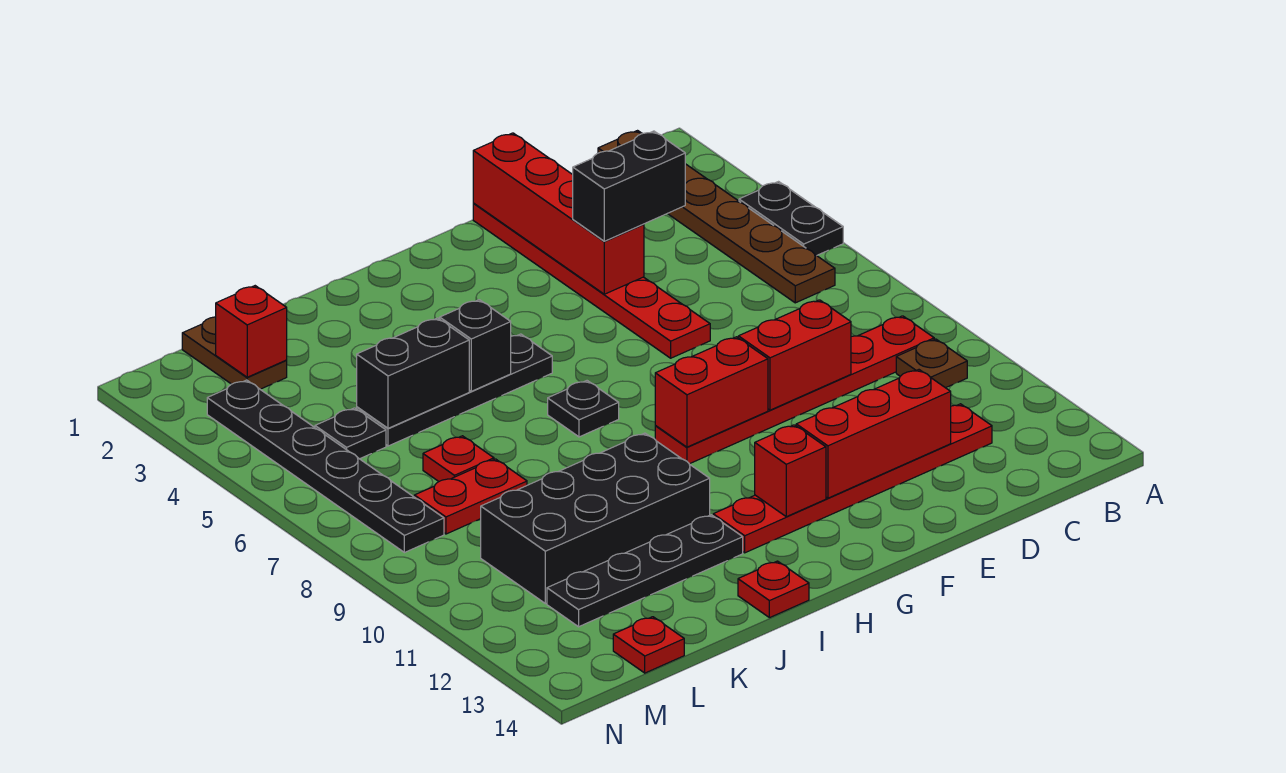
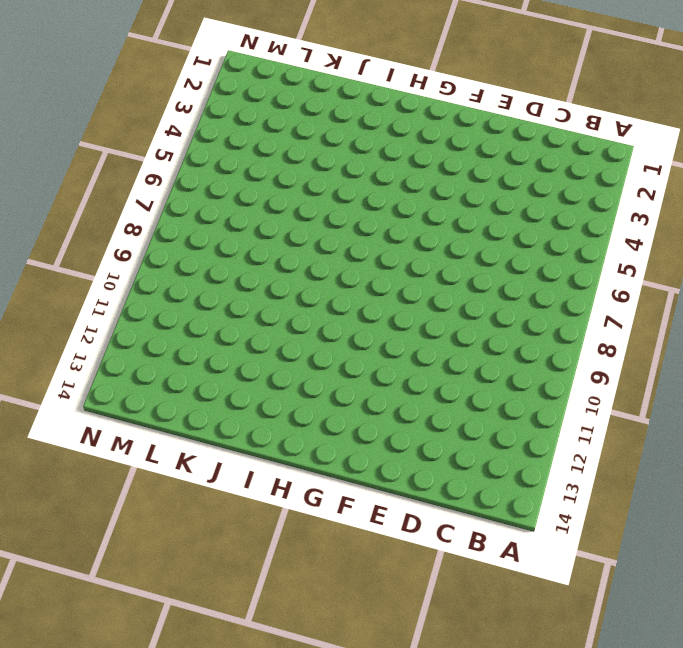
none -> black plate A4:A5 level 1
none -> brown plate B1:B6 level 1
none -> red plate B9:G9 level 1

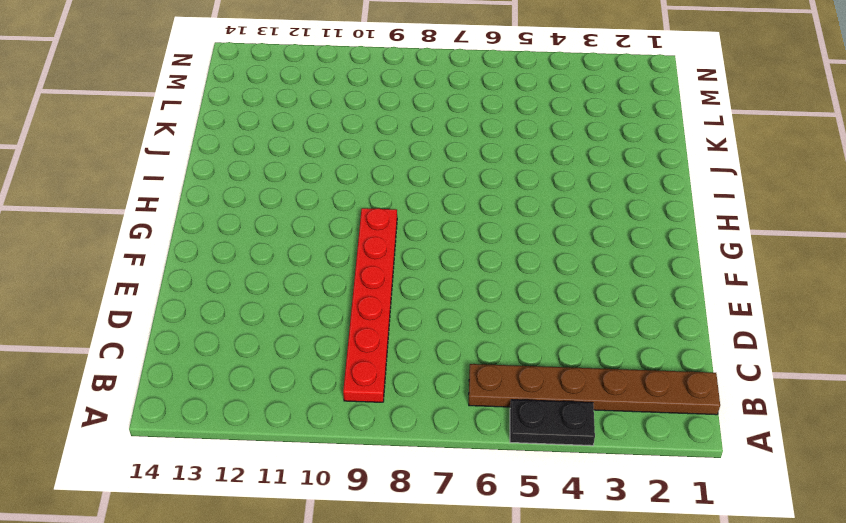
none -> brown plate B10 level 1
none -> red plate C12:H12 level 1
none -> red plate E1:E6 level 1

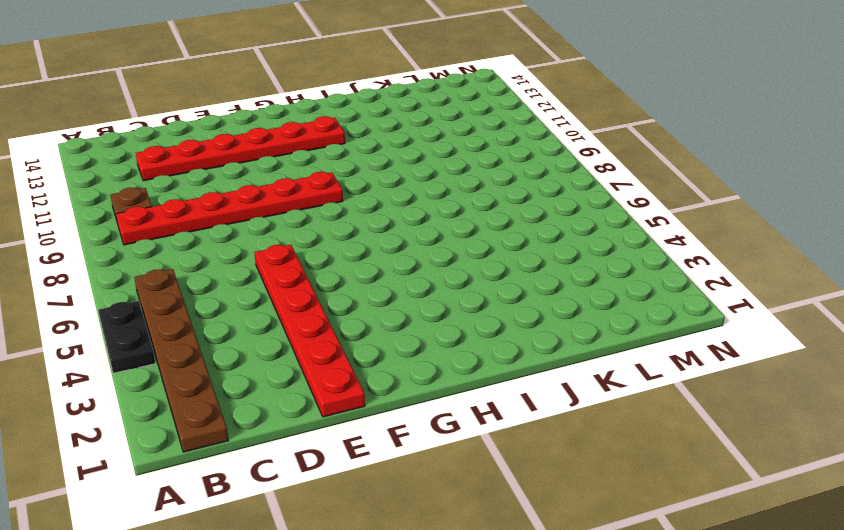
none -> black plate H5:K5 level 1
none -> black plate H7 level 1
none -> black brick I10:L11 level 1

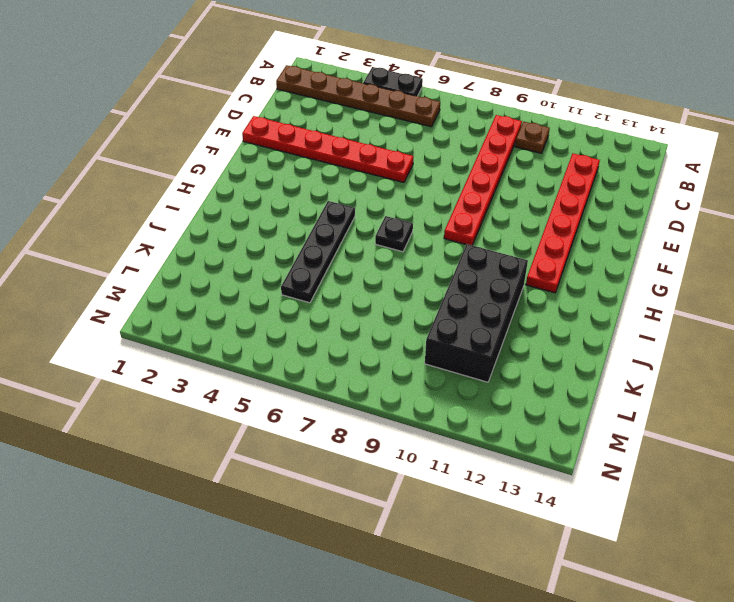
none -> black plate I12:L12 level 1
none -> red plate I14 level 1
none -> red plate K7 level 1

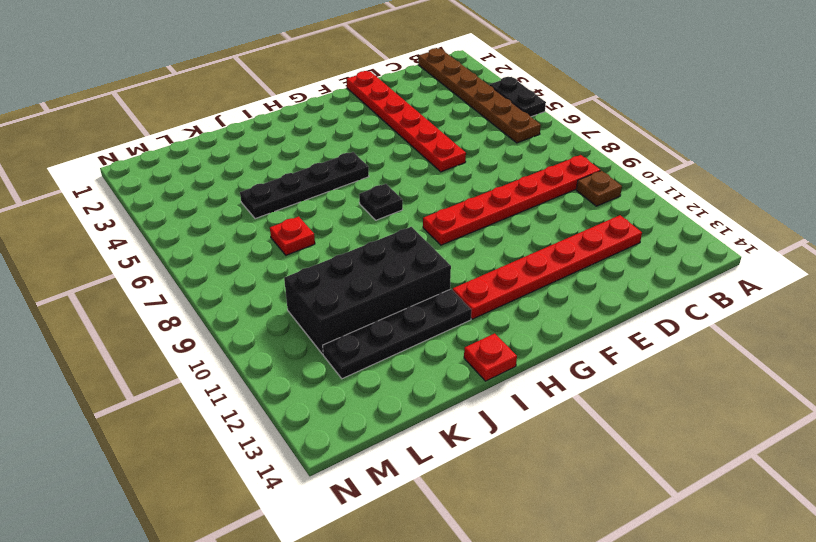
none -> red plate K8:L8 level 1
none -> brown plate L1:L2 level 1
none -> black plate L5 level 1

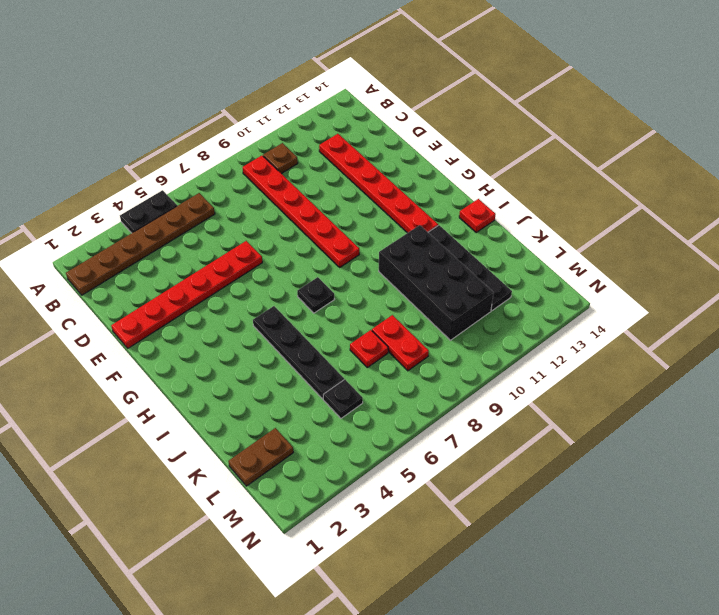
none -> red plate L14 level 1
none -> black plate M3:M8 level 1
none -> red brick D9:E9 level 2

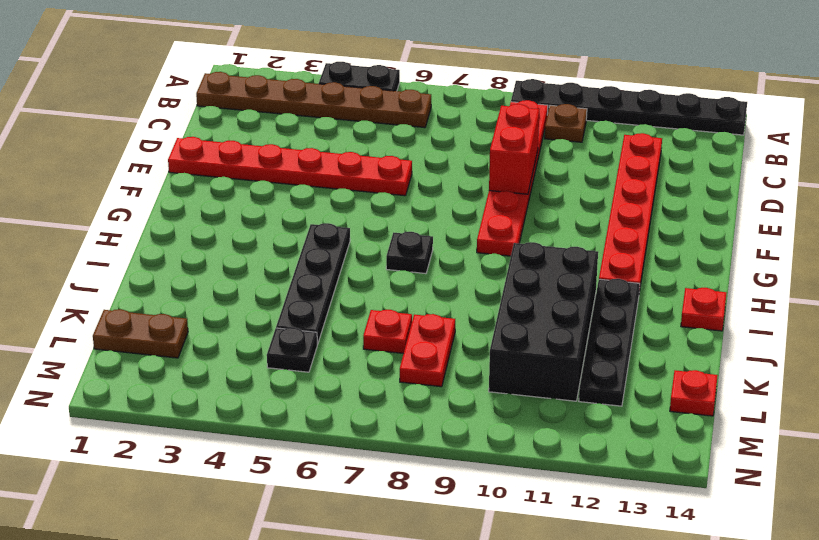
black plate A9:A14 level 1 -> black plate M3:M8 level 1
none -> red brick D12:F12 level 2
none -> red brick E1:E4 level 2
none -> red brick F9:G9 level 2

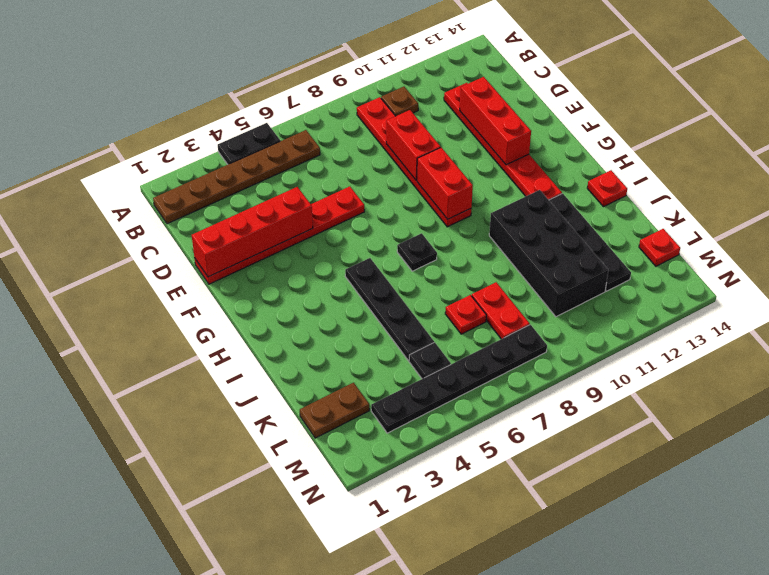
none -> red brick G12 level 2
none -> black brick I5 level 2
none -> black brick J5:K5 level 2

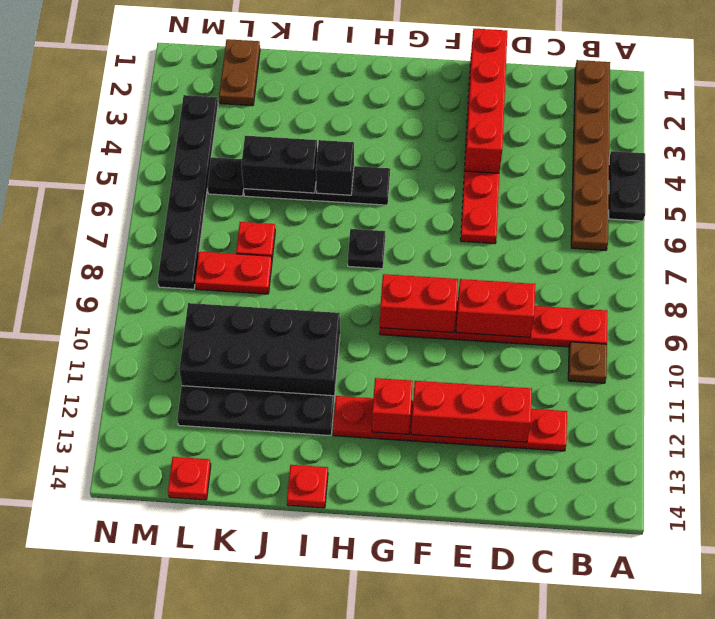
none -> red brick L2 level 2
none -> black brick D4:E4 level 3

